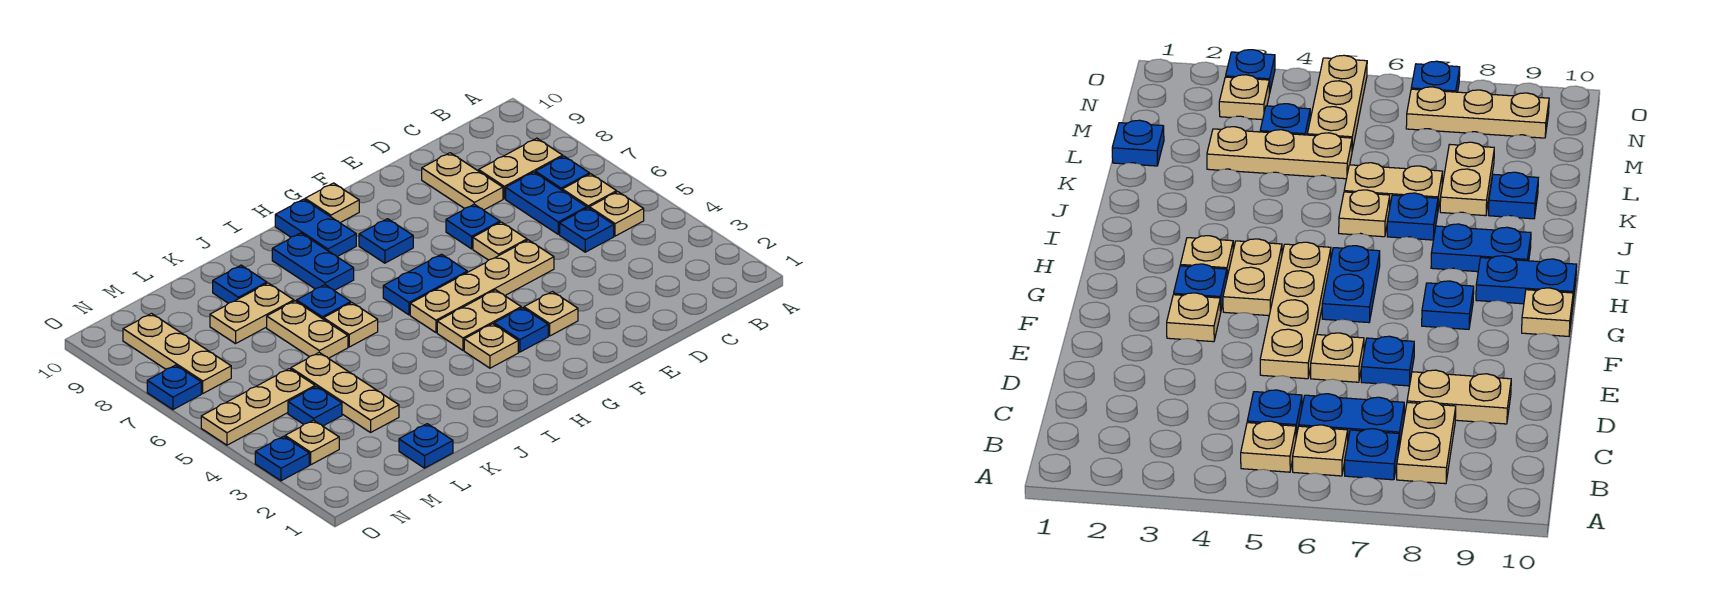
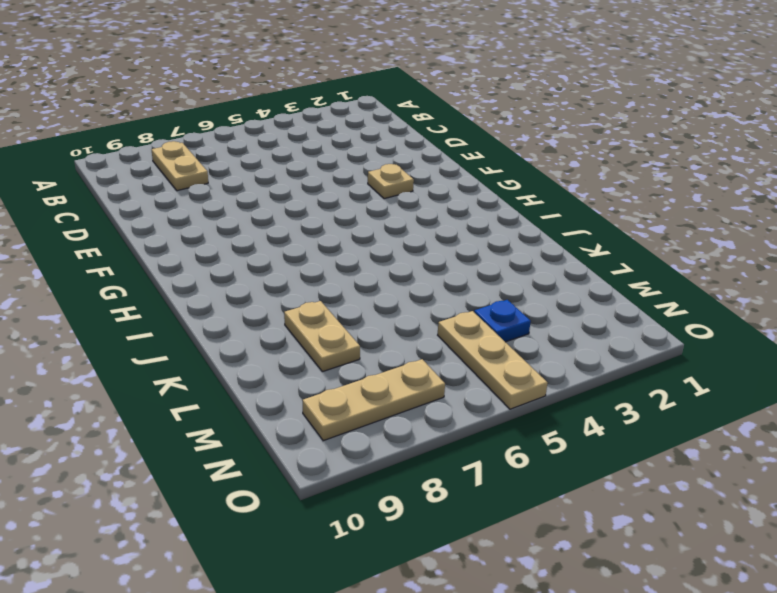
none -> tan plate B5 level 1
none -> tan plate B6 level 1
none -> blue plate B7 level 1
none -> blue plate C5 level 1

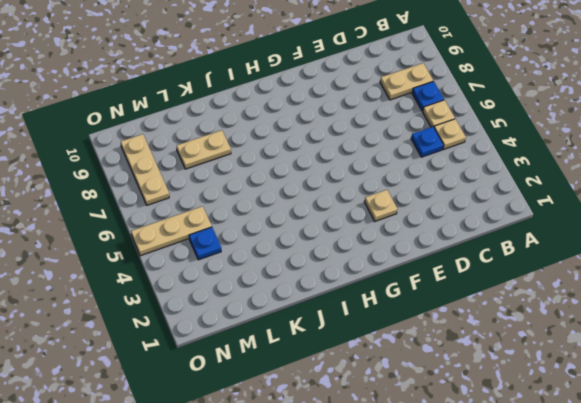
none -> blue plate C6:C7 level 1
none -> tan plate D8:D9 level 1
none -> tan plate E5:H5 level 1
none -> tan plate E6 level 1

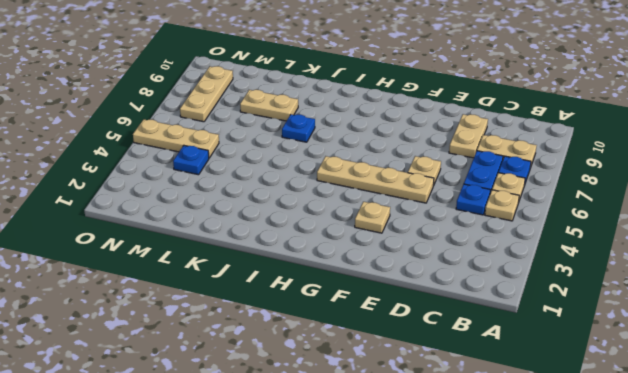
none -> blue plate E7 level 1
none -> blue plate G3 level 1
none -> tan plate G4:H4 level 1
none -> blue plate G6:H6 level 1

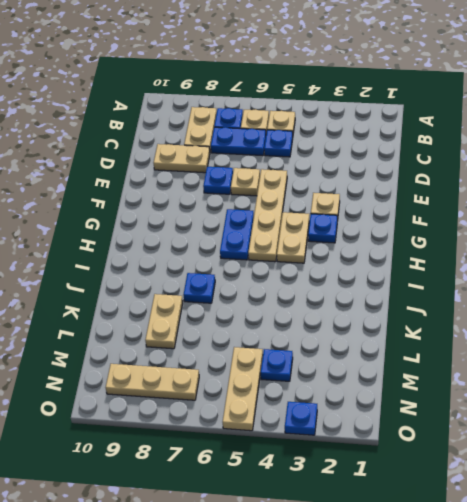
none -> blue plate G8 level 1
none -> tan plate G10 level 1
none -> tan plate H3 level 1
none -> blue plate H9:H10 level 1

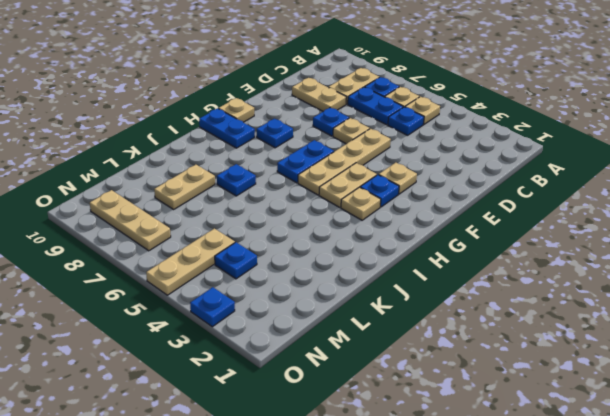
none -> blue plate I8:I9 level 1
none -> tan plate J6 level 1
none -> tan plate K6:K7 level 1
none -> blue plate K9 level 1

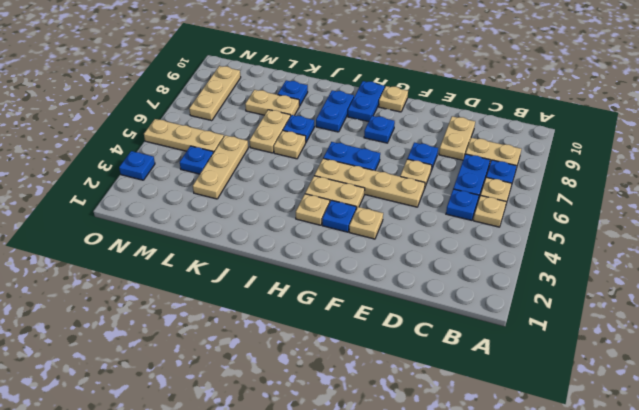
none -> blue plate L1 level 1
none -> tan plate N3 level 1
none -> blue plate O7 level 1

